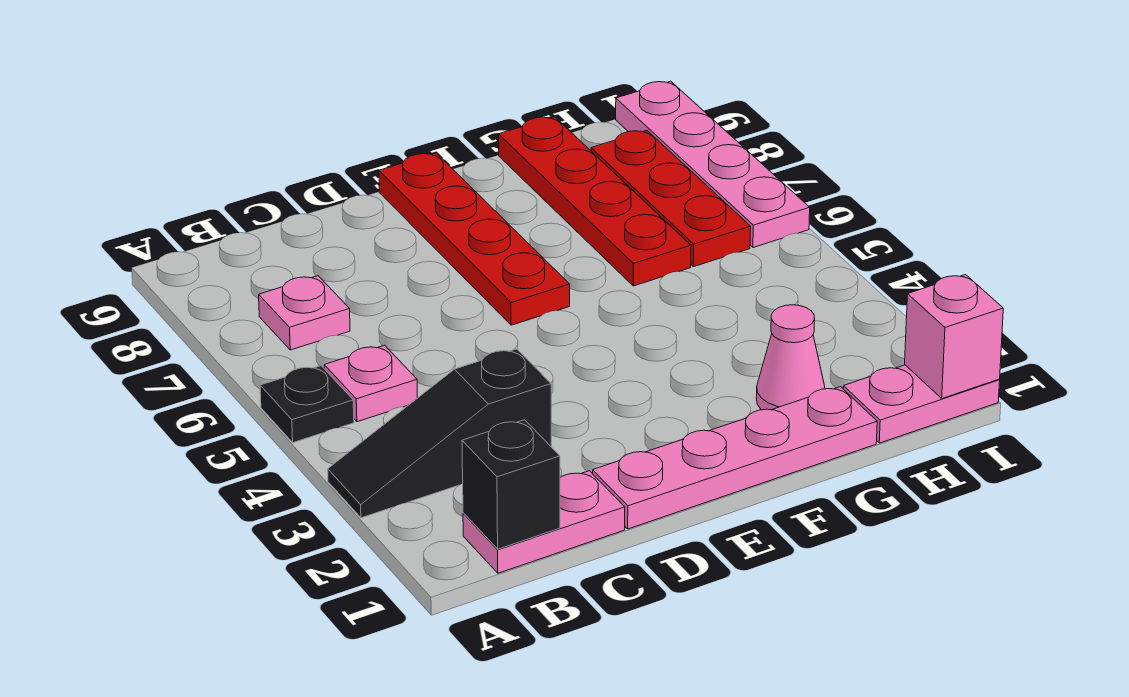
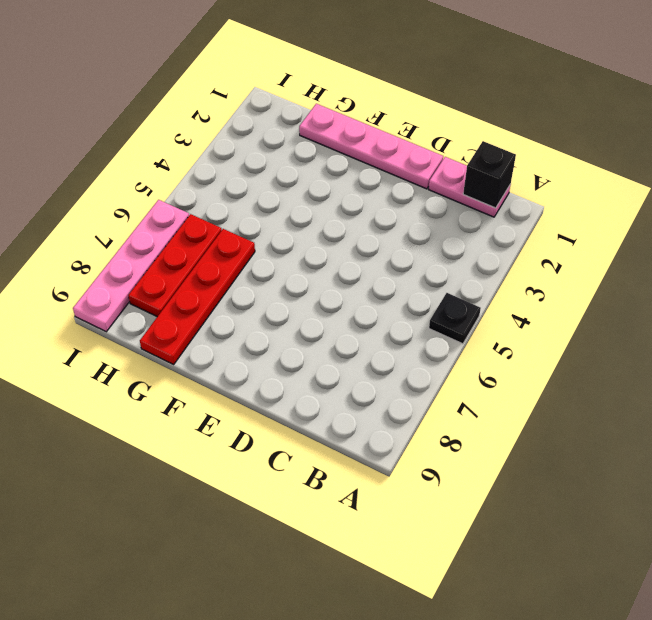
none -> black slope A3:C3 level 1 top C
none -> pink plate B5 level 1
none -> pink plate B7 level 1

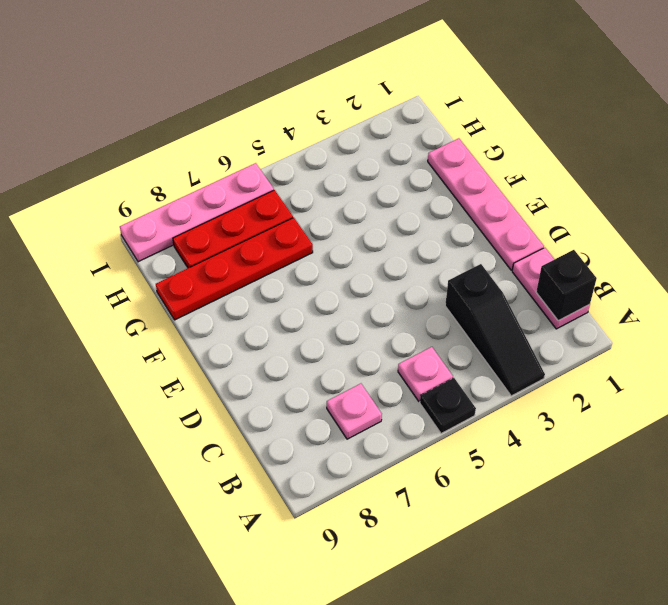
none -> red plate E6:E9 level 1
none -> pink cone G2 level 1
none -> pink plate H1:I1 level 1

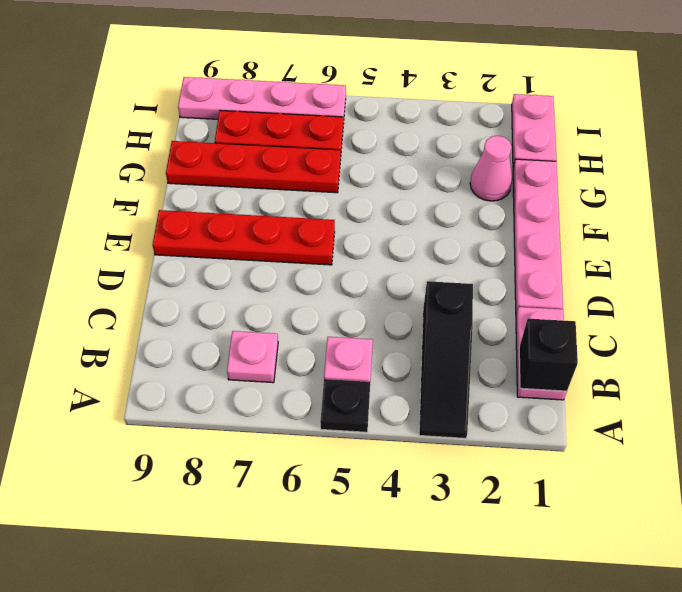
none -> pink brick I1 level 2

